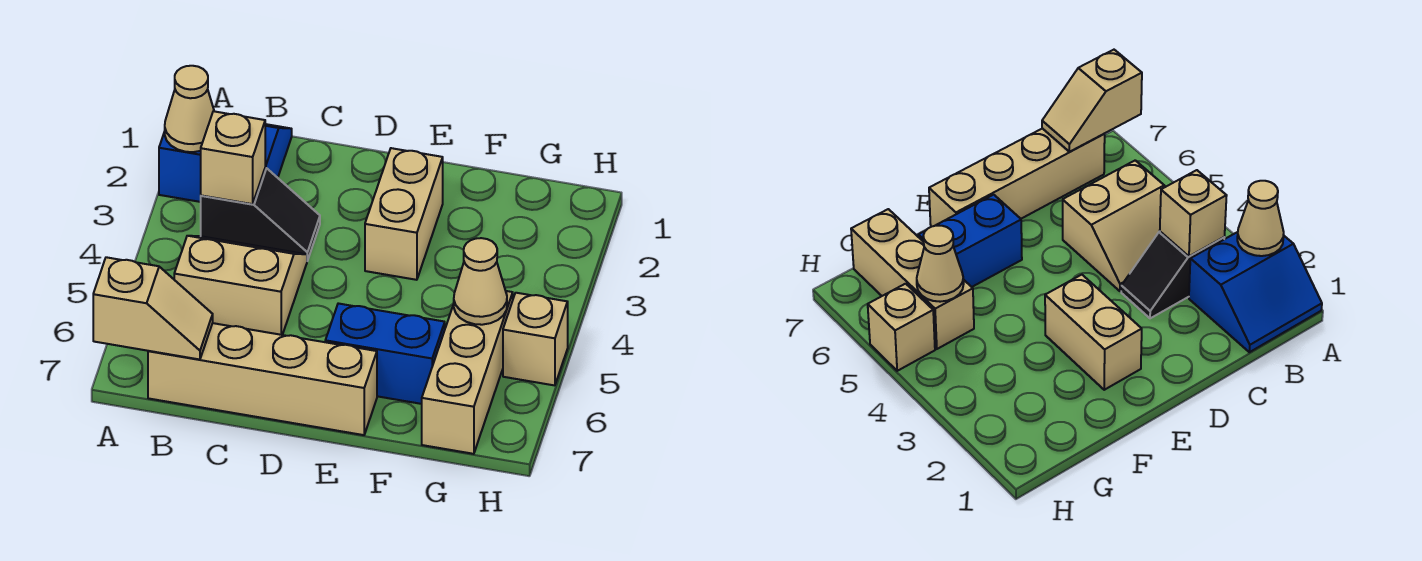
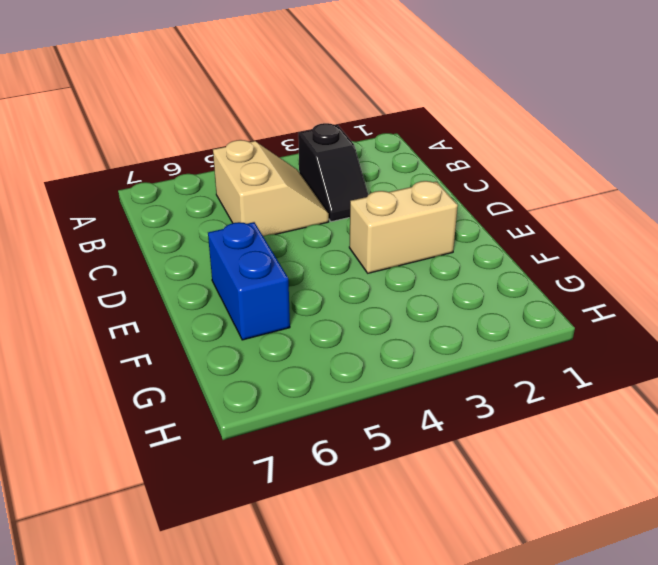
none -> blue slope A1:B2 level 1 top 2
none -> tan brick B7:E7 level 1
none -> tan brick G5:G7 level 1

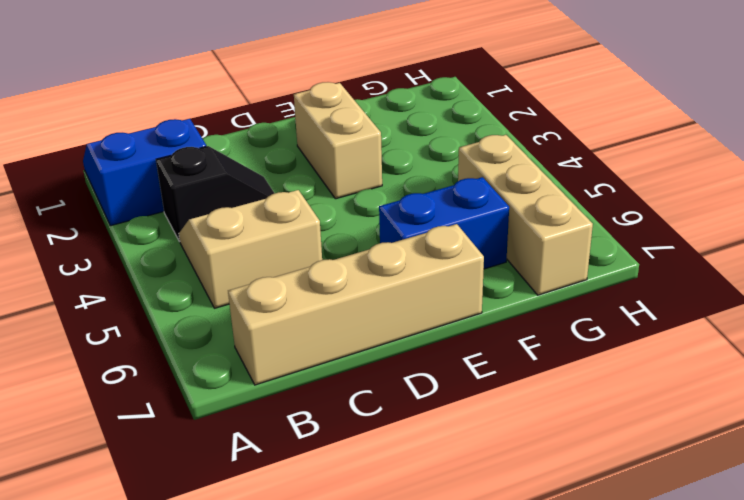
none -> tan brick H5 level 1
none -> tan cone A2 level 2
none -> tan slope A7:B7 level 2 top A

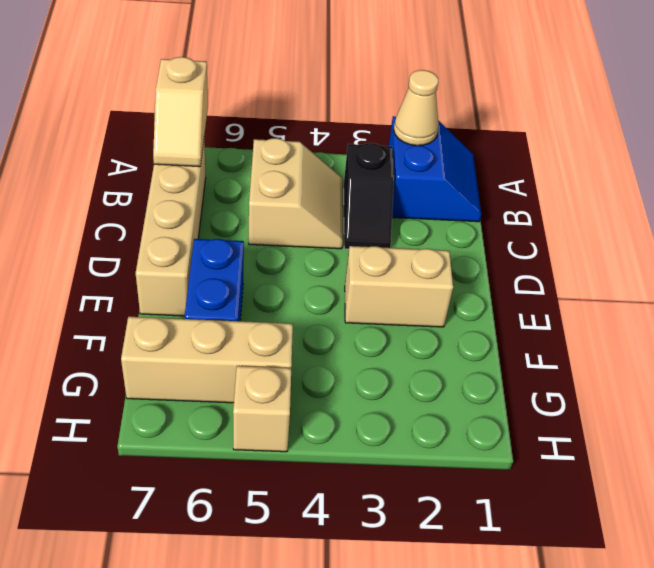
none -> tan brick B3 level 2
none -> tan cone G5 level 2

